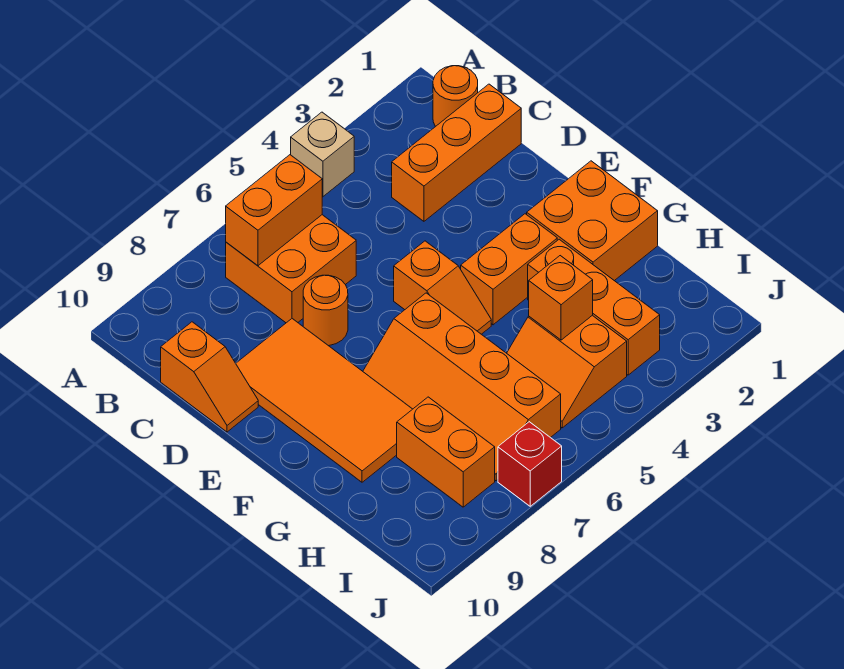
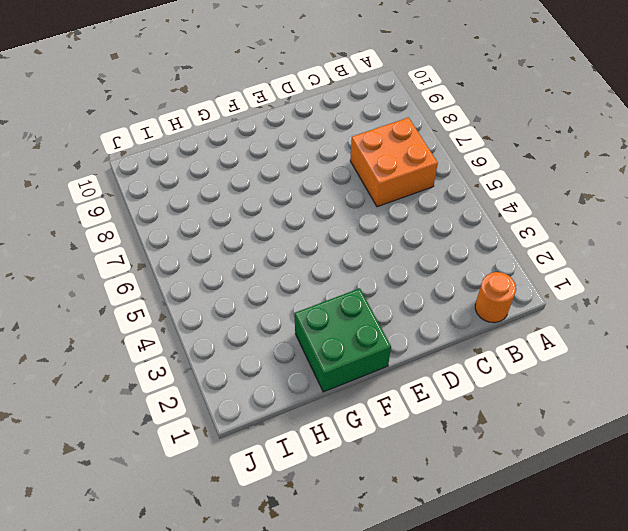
green brick F1:G2 level 1 -> orange brick F1:G2 level 1
none -> tan brick A4 level 1
none -> orange brick C1:C3 level 1
none -> orange slope C10:D10 level 1 top C

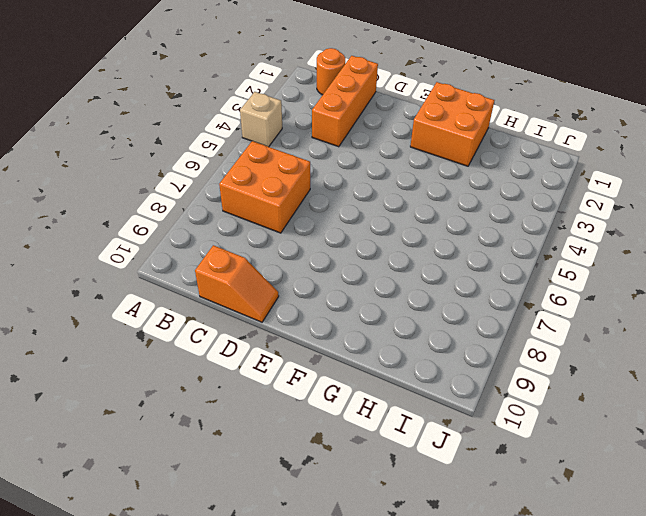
none -> orange round brick D7 level 1
none -> orange tile D8:G9 level 1
none -> orange slope E5:F5 level 1 top E

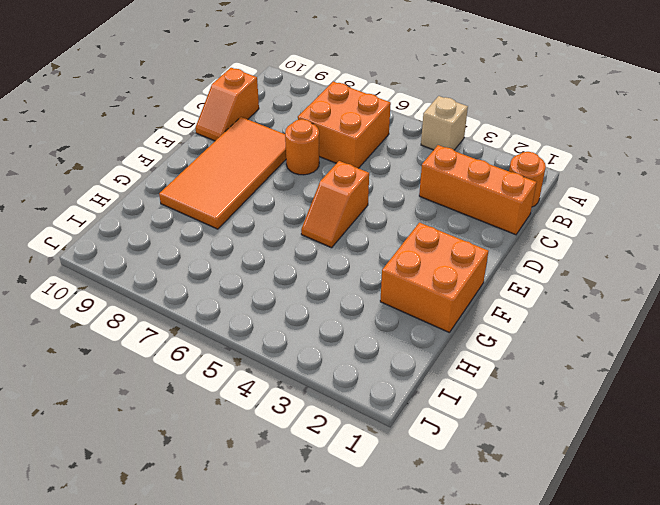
none -> orange brick F3:F4 level 1
none -> orange slope F6:I7 level 1 top 6
none -> orange brick G3:I3 level 1

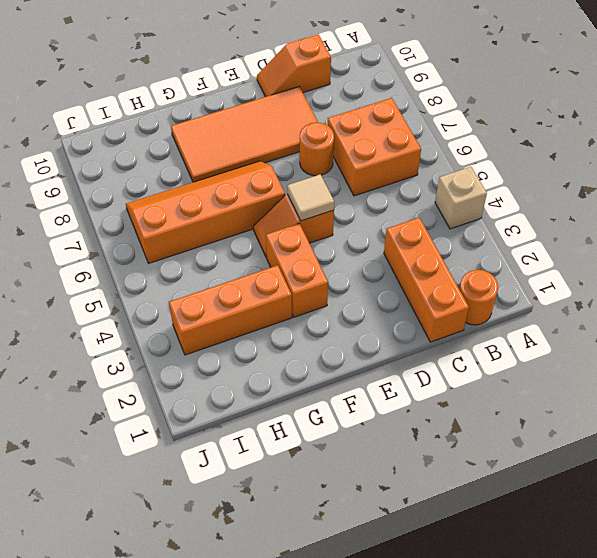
tan tile E5 level 2 -> none
none -> orange brick F1:G2 level 1
none -> orange slope H4:I5 level 1 top 4
none -> orange brick H8:I8 level 1

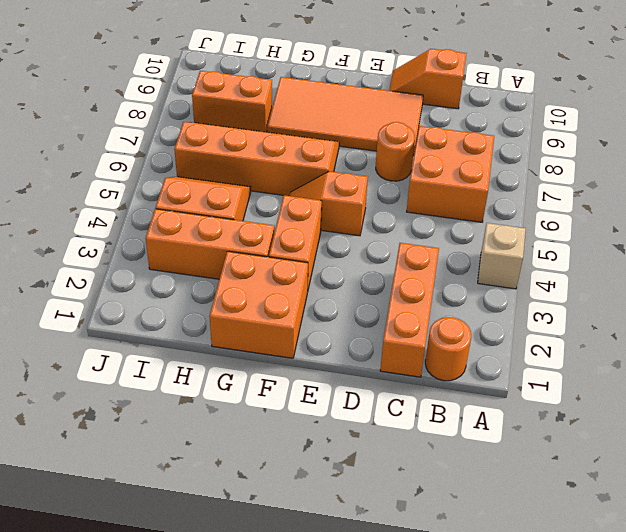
none -> red brick J7 level 1
none -> orange brick B6:B7 level 2
none -> orange brick H4 level 2

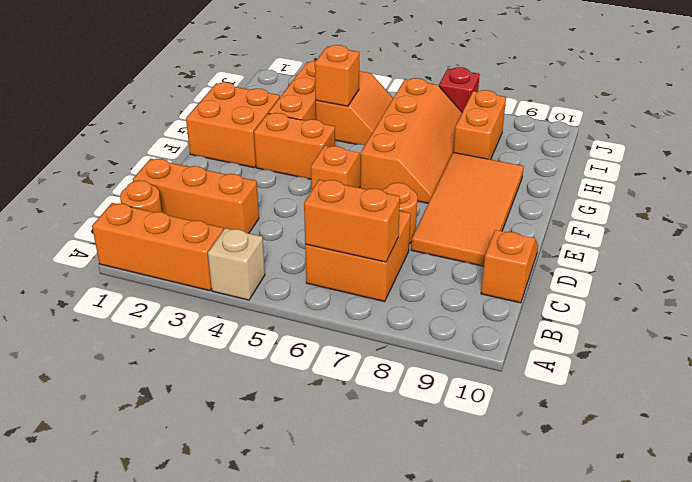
orange brick A1:A3 level 1 -> none

